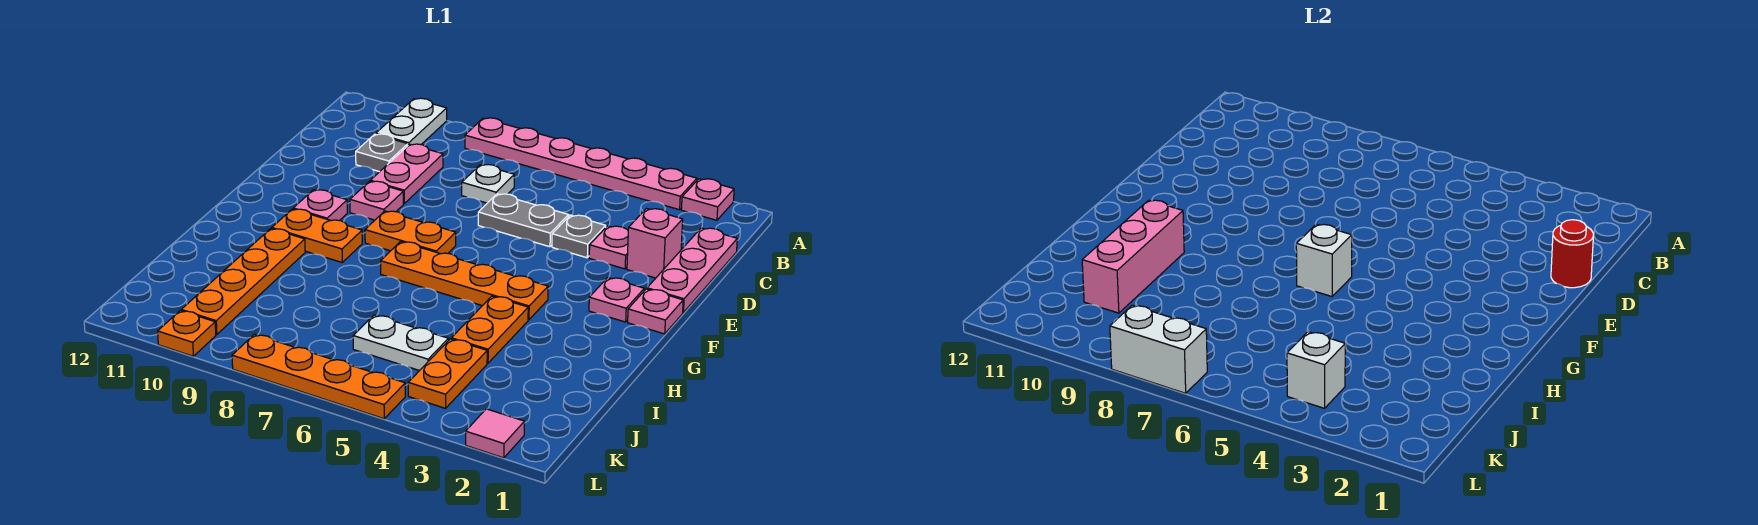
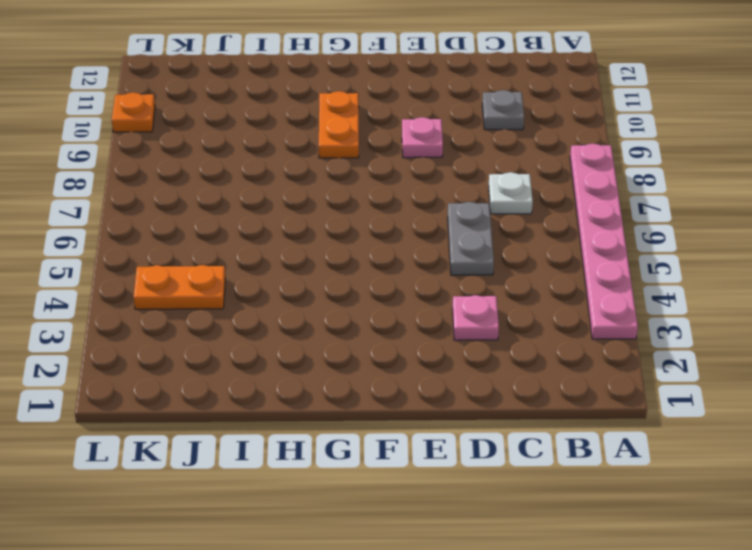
none -> pink plate A2 level 1
none -> white plate A10:B10 level 1
none -> pink plate C1:E1 level 1
none -> pink plate C9:D9 level 1

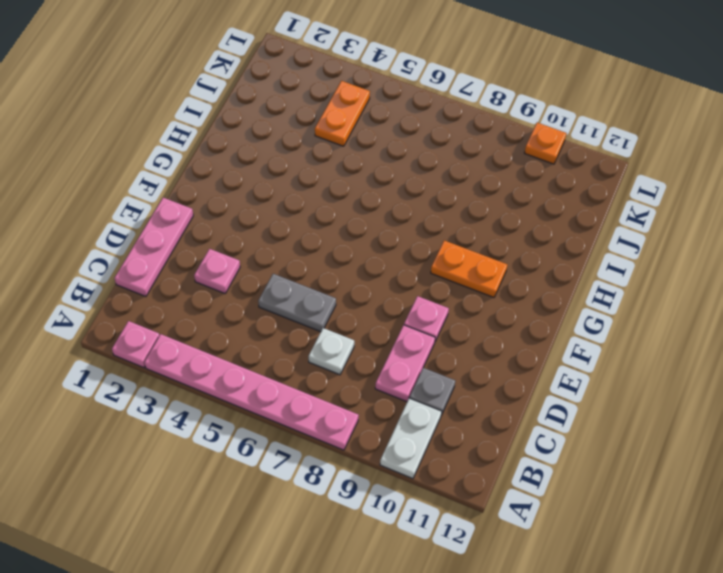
none -> pink brick D2 level 1
none -> grey plate D4 level 1
none -> pink plate F1 level 1
none -> pink plate F2 level 1

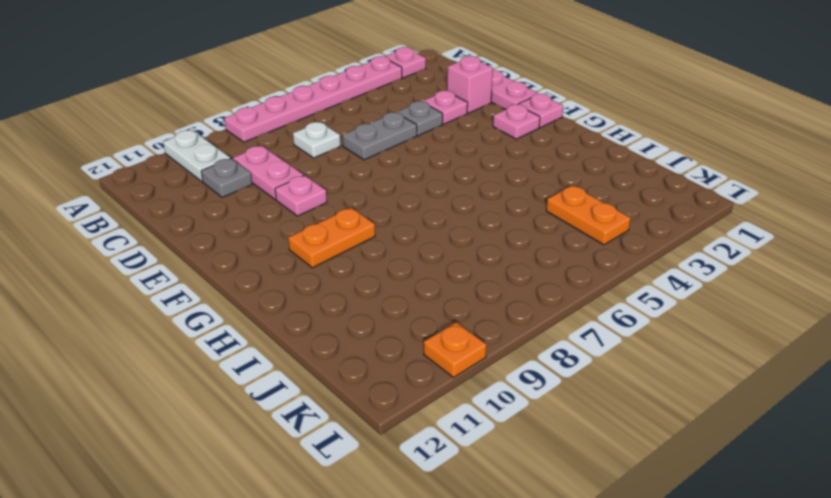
none -> orange plate F7:F8 level 1
none -> pink plate F10 level 1
none -> orange plate G4:G7 level 1
none -> orange plate H4:I4 level 1

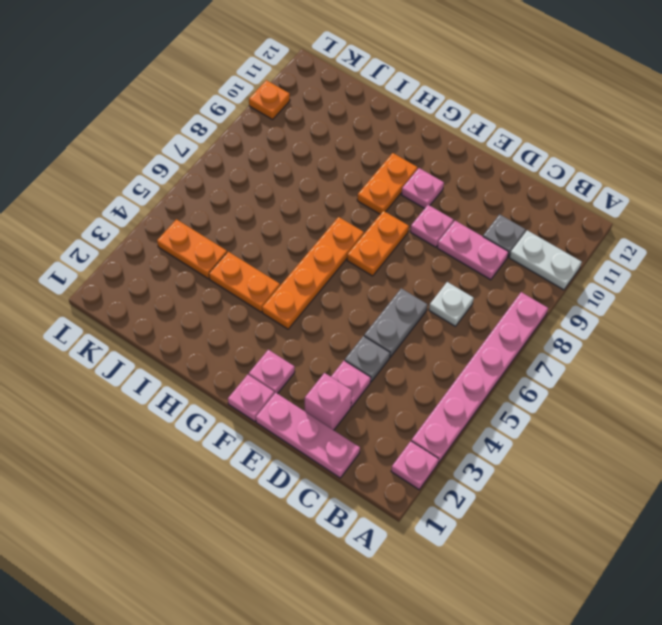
none -> orange plate H10:K10 level 1
none -> white plate J5:J6 level 1
none -> pink tile L2 level 1
none -> orange plate L5:L8 level 1

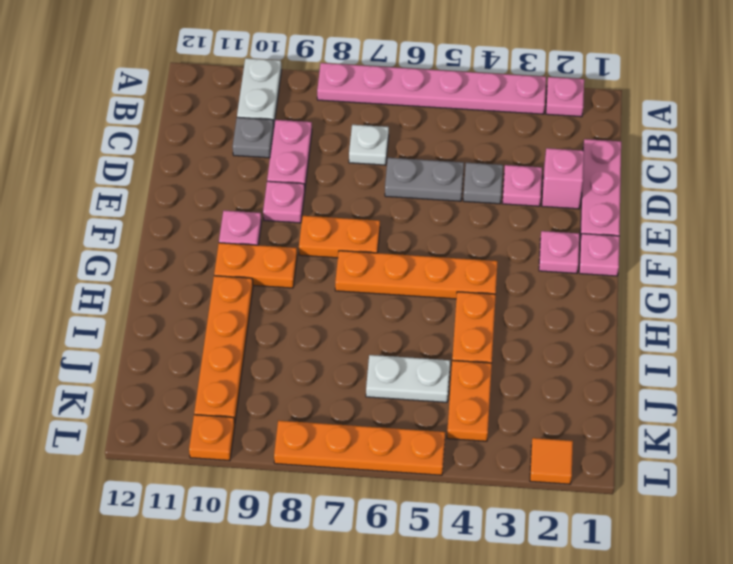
orange tile L2 level 1 -> pink tile L2 level 1
none -> red round brick D1 level 2
none -> white brick G6 level 2
none -> pink brick H10:J10 level 2
none -> white brick K4 level 2

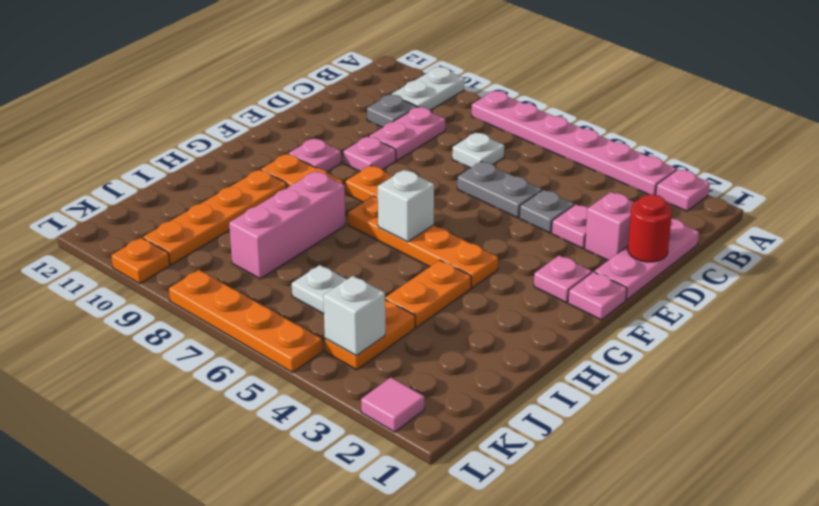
pink brick H8:J8 level 1 -> pink brick H10:J10 level 2
none -> white brick L7:L8 level 2

